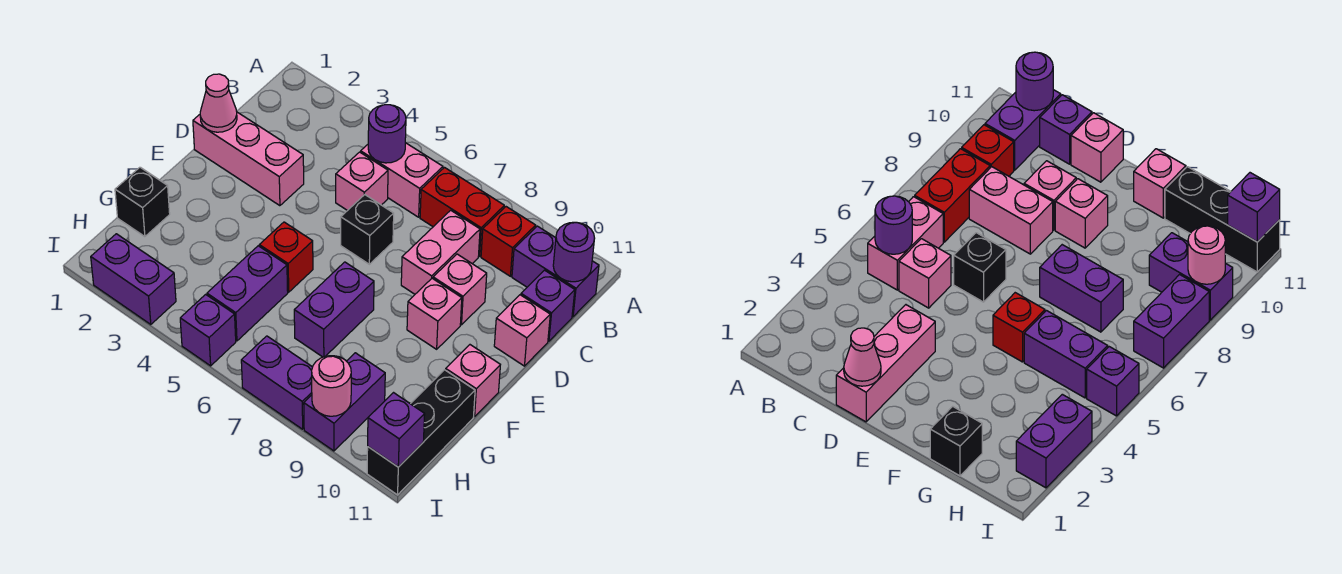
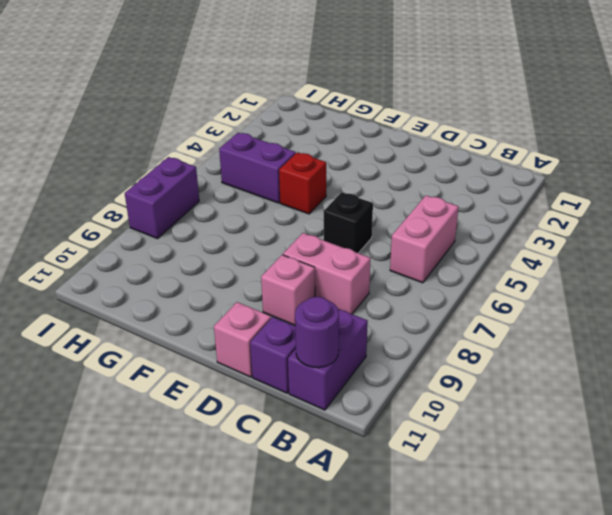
none -> red brick B7:B8 level 1
none -> red brick B9 level 1
none -> pink brick C5 level 1

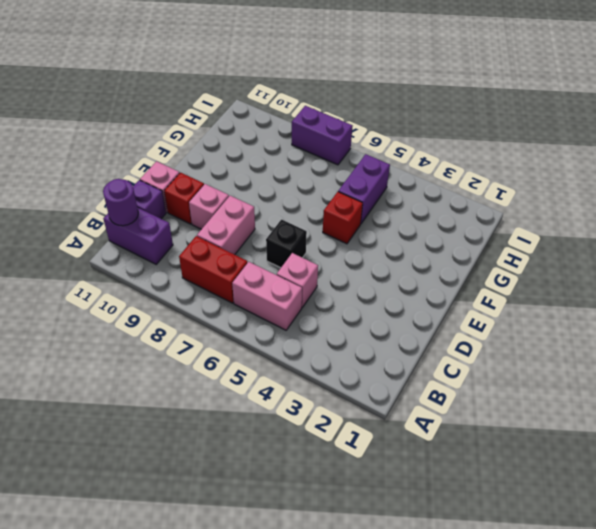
red brick D10 level 1 -> red brick B9 level 1
none -> pink brick D1:D3 level 1
none -> pink brick E9 level 1
none -> purple brick F7:G7 level 1

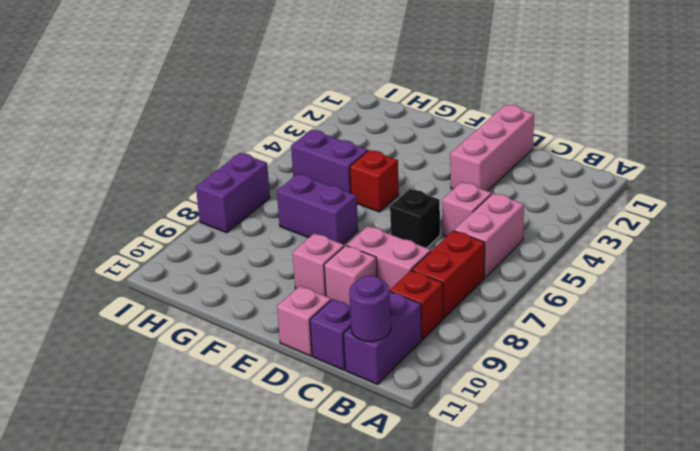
none -> pink brick F11 level 1
none -> black brick G1 level 1
none -> black brick G11:I11 level 1

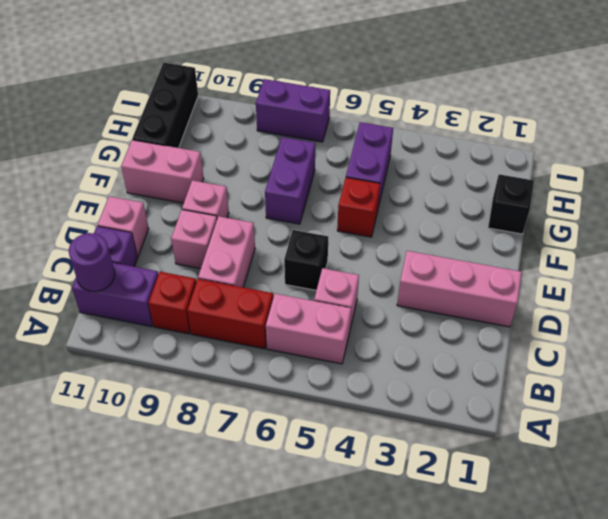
pink brick F10:F11 level 1 -> pink brick F11 level 1
none -> purple brick H9:I9 level 1
none -> purple brick I2:I3 level 1
none -> purple brick I5 level 1

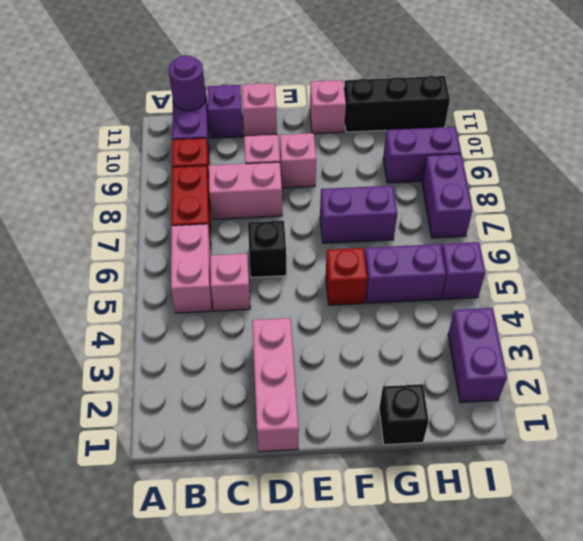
none -> purple round brick B5 level 2
none -> pink cone D1 level 2
none -> pink round brick I9 level 2

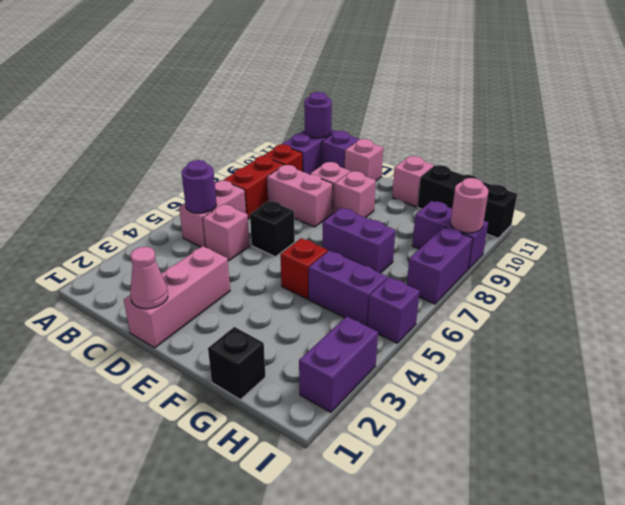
none -> purple brick I11 level 2

